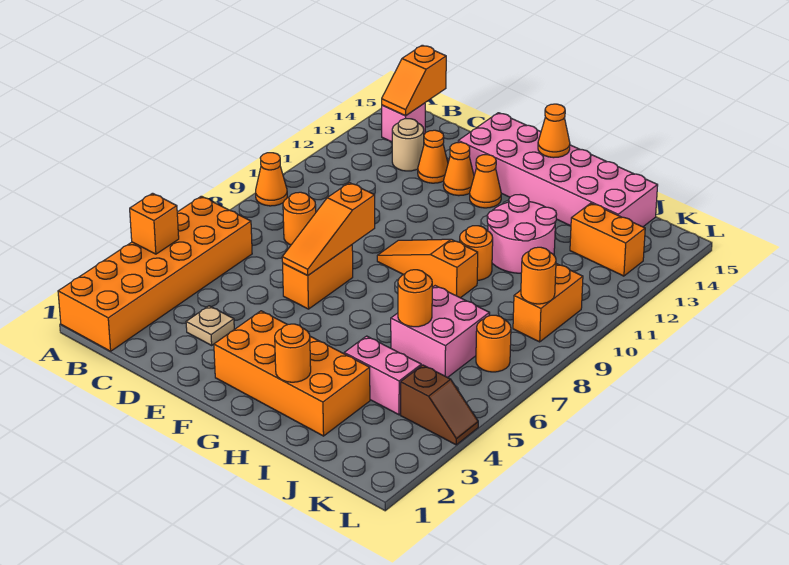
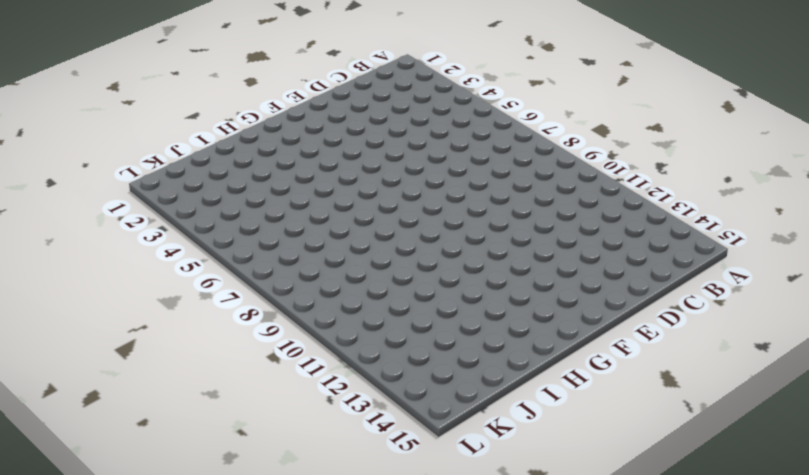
none -> orange brick A1:B6 level 1
none -> orange cone A9 level 1
none -> pink brick B14 level 1

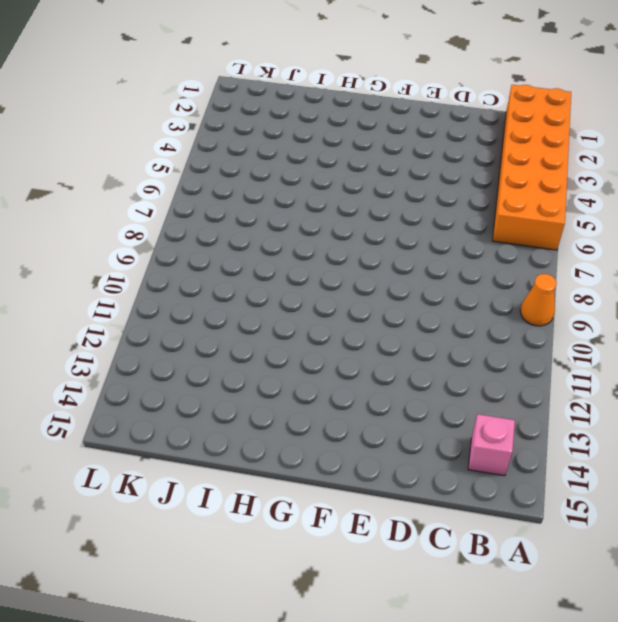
none -> orange round brick C8 level 1
none -> tan round brick C13 level 1
none -> tan plate D3 level 1

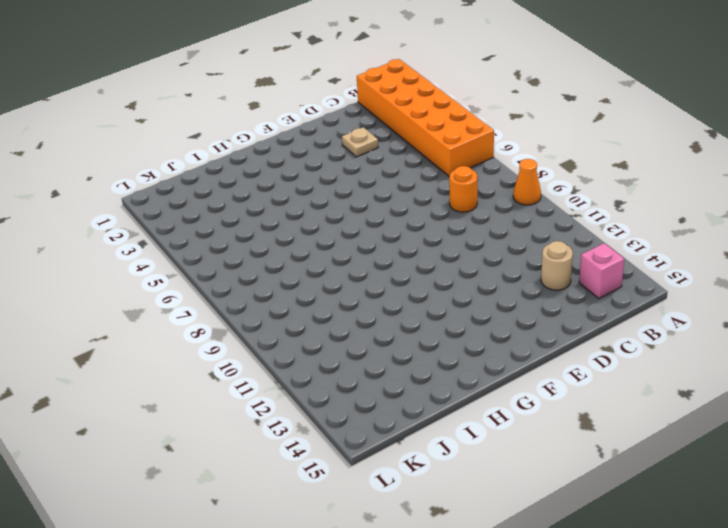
none -> orange cone D13 level 1
none -> orange brick E6:E7 level 1
none -> orange cone E13 level 1

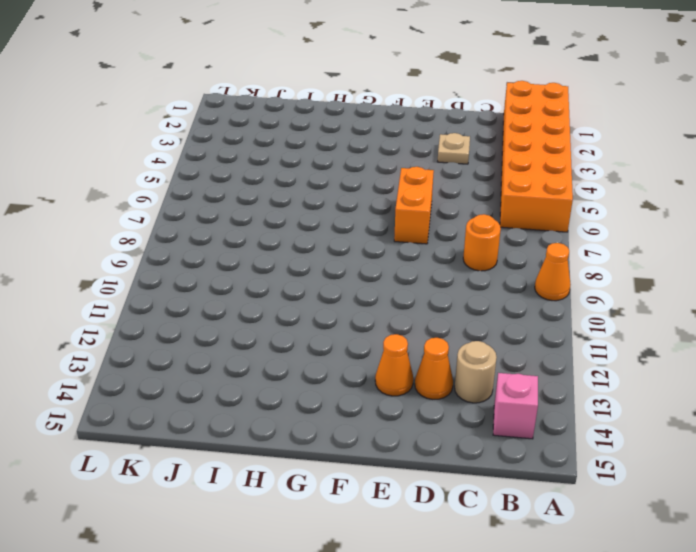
none -> pink brick E14:J15 level 1
none -> orange brick F2:I3 level 1
none -> orange slope F9:H9 level 1 top H

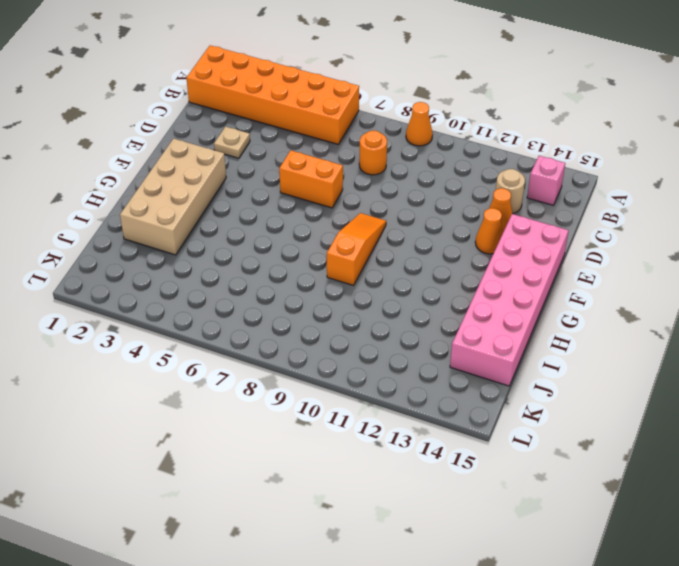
tan brick F2:I3 level 1 -> orange brick F2:I3 level 1
none -> orange cone F13 level 1
none -> orange round brick H10 level 1
none -> pink round brick H11:I12 level 1

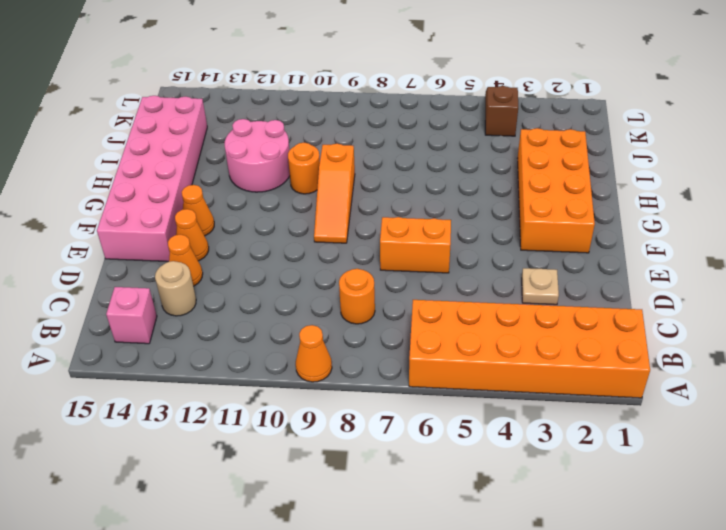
none -> pink brick I4:J4 level 1
none -> pink brick I6:J7 level 1
none -> orange brick J13:K13 level 1

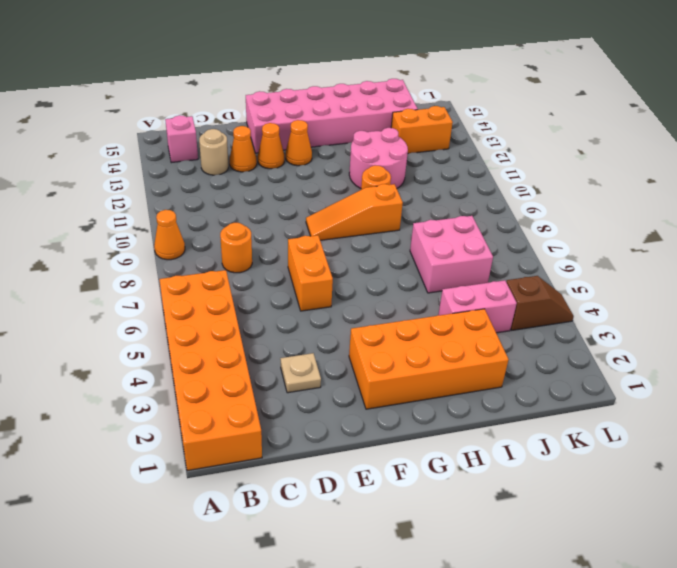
none -> orange round brick K7 level 1
none -> orange brick K9:K10 level 1
none -> orange brick A4 level 2

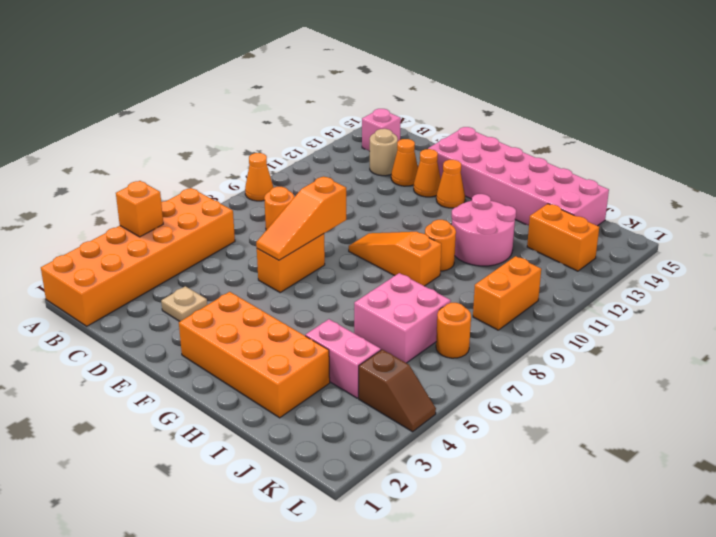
none -> orange slope B14:B15 level 2 top 15
none -> orange cone G15 level 2
none -> orange round brick H2 level 2

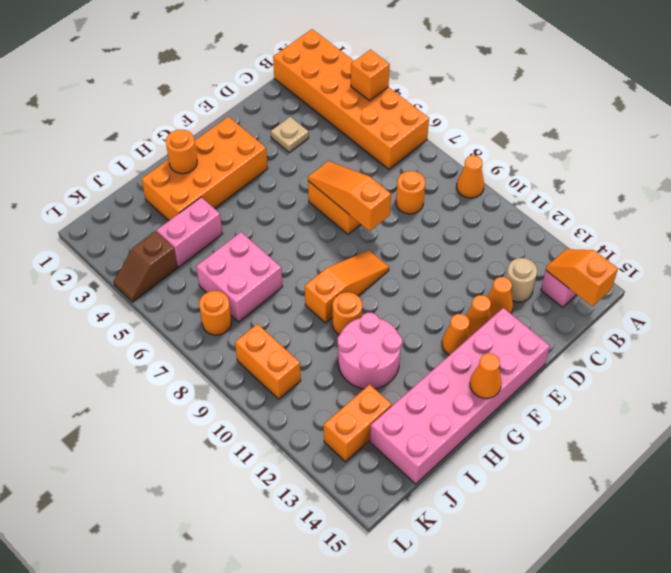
none -> orange round brick I6 level 2
none -> orange round brick K9 level 2

